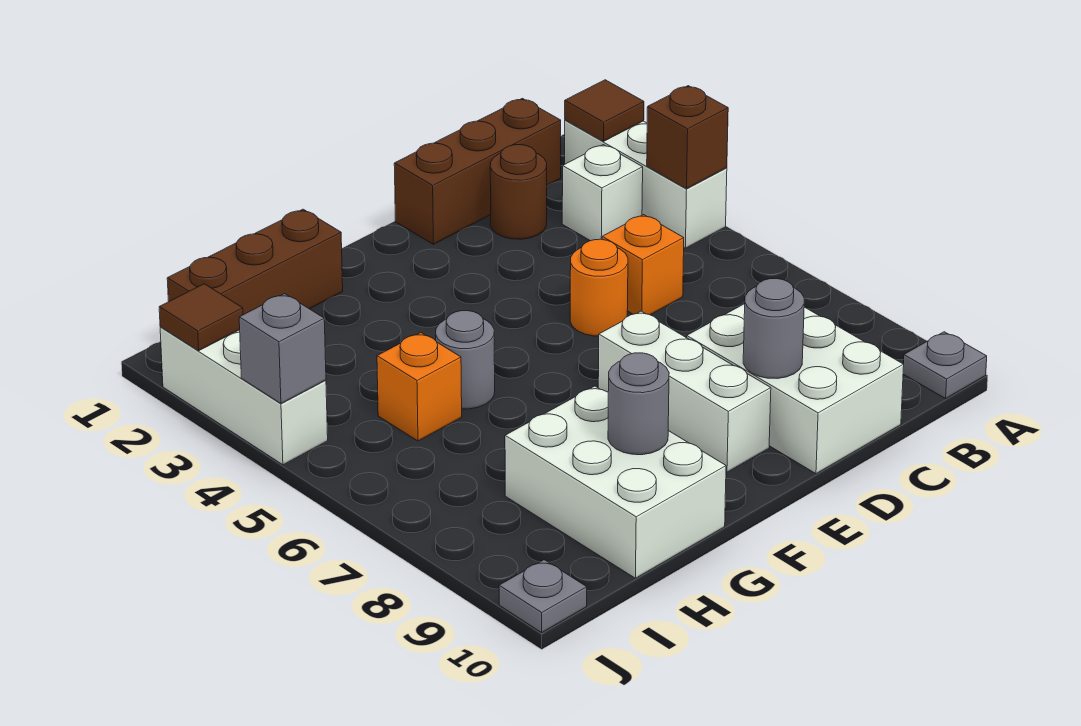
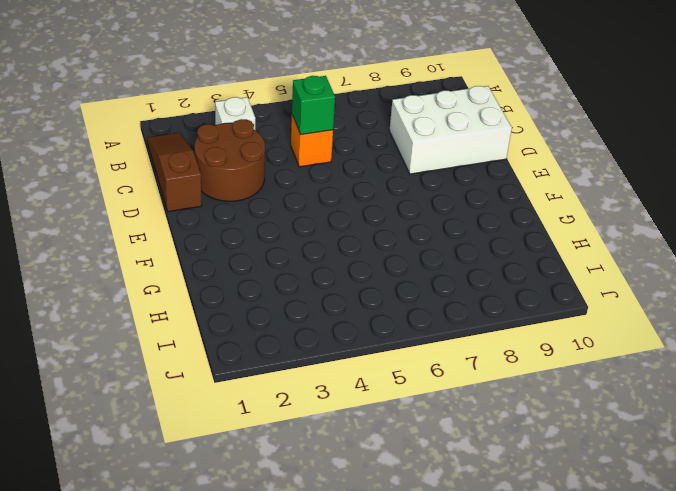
brown slope B1:D1 level 1 top D -> brown brick B1:D1 level 1
brown round brick C2:D3 level 1 -> brown round brick C2 level 1
green brick C5 level 2 -> none
none -> white brick A2:A4 level 1
none -> grey plate A10 level 1
none -> orange round brick D5 level 1

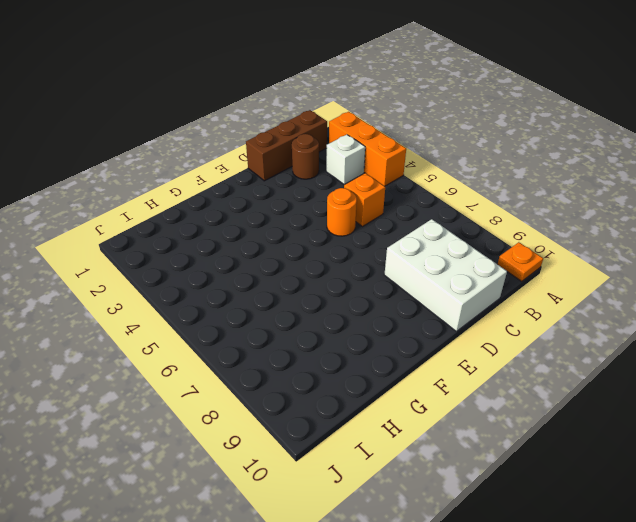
orange brick A2:A4 level 1 -> white brick A2:A4 level 1
orange plate A10 level 1 -> grey plate A10 level 1
none -> white brick E7:E9 level 1
none -> brown brick G1:I1 level 1
none -> grey round brick G5 level 1

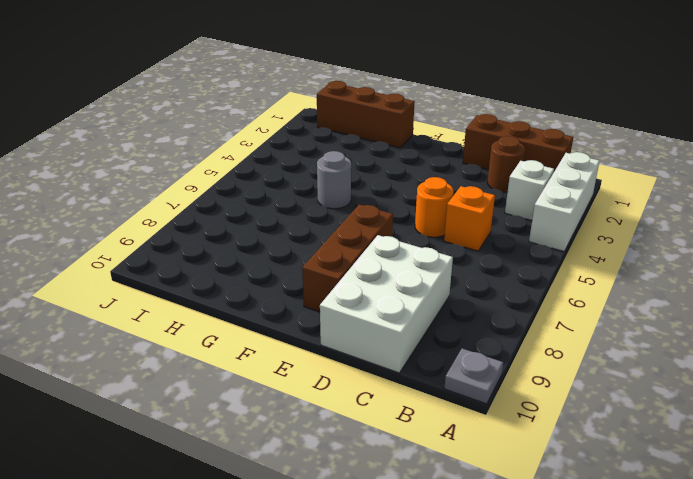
brown brick E7:E9 level 1 -> white brick E7:E9 level 1
none -> white brick G8:H10 level 1
none -> orange brick H5 level 1
none -> white brick J2:J4 level 1

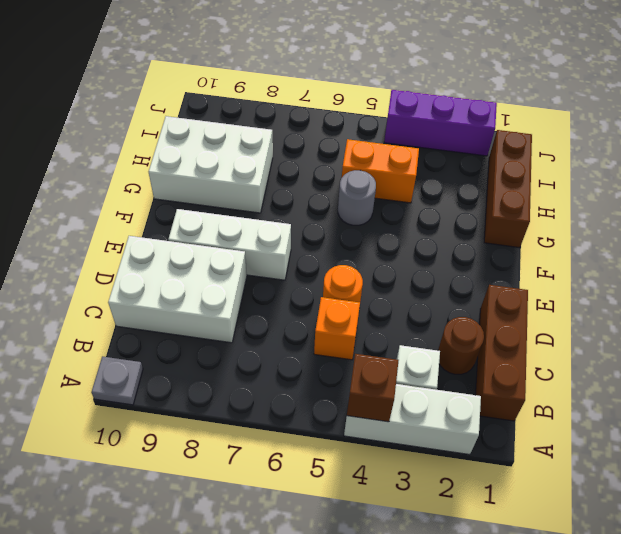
orange brick H4:H5 level 1 -> orange brick H5 level 1
purple brick J2:J4 level 1 -> white brick J2:J4 level 1
none -> grey plate J10 level 1
none -> brown tile A2 level 2
none -> grey round brick D9 level 2

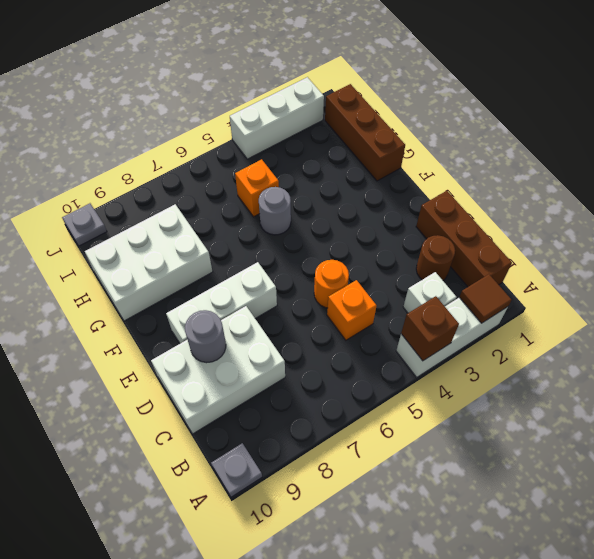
none -> grey round brick G9 level 2
none -> brown tile J2 level 2
none -> grey brick J4 level 2

